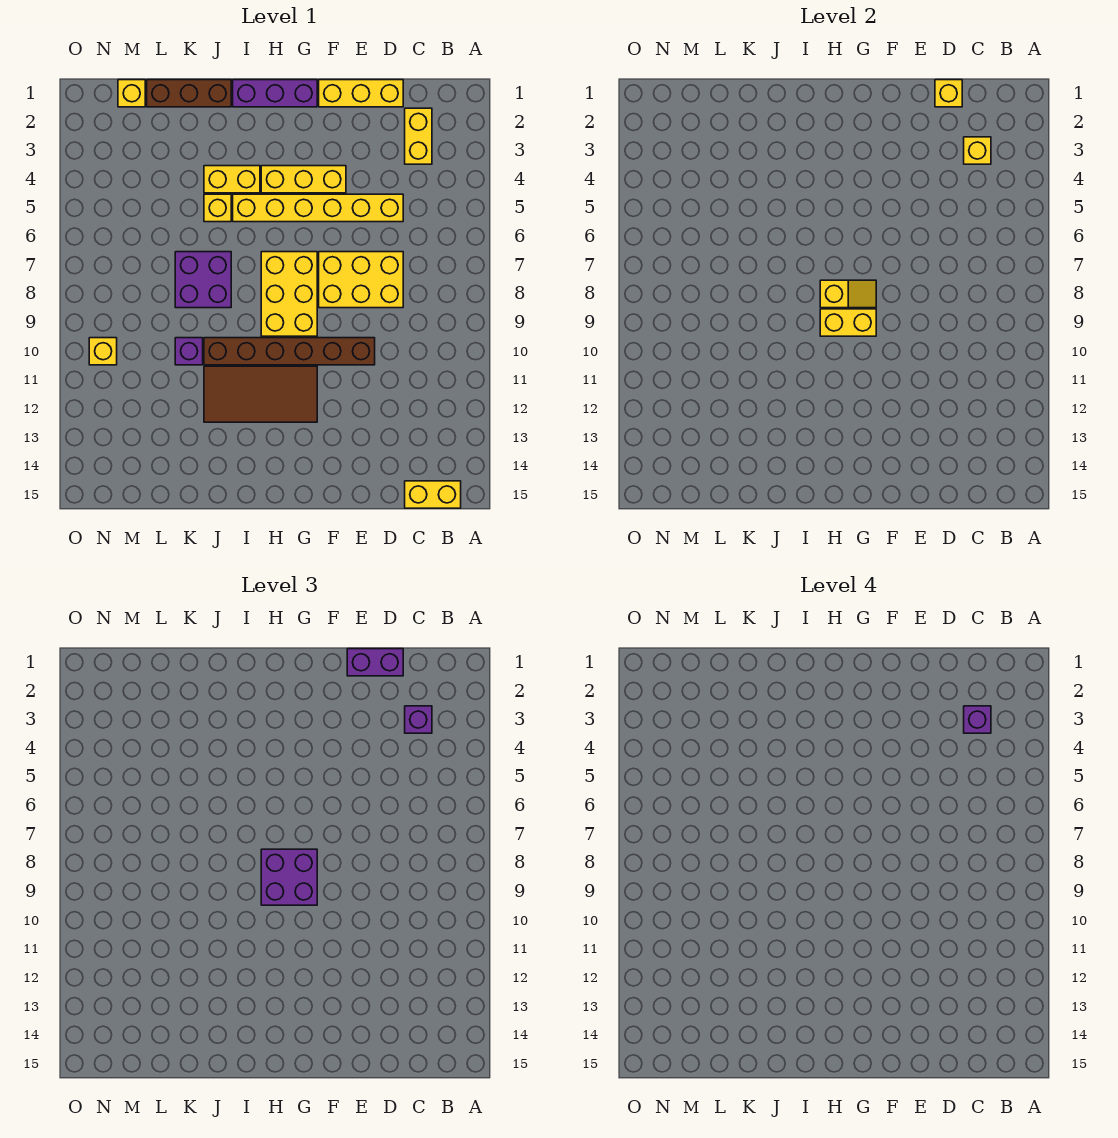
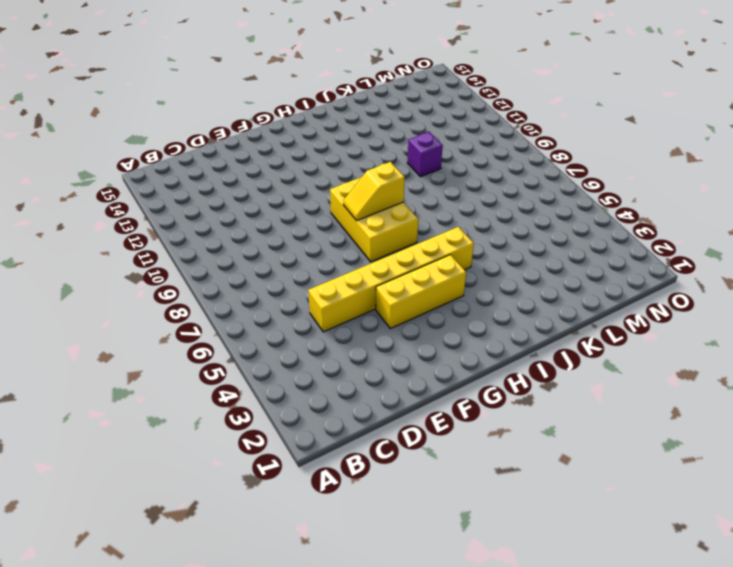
none -> yellow brick B15:C15 level 1
none -> yellow brick C2:C3 level 1
none -> yellow brick D1:F1 level 1

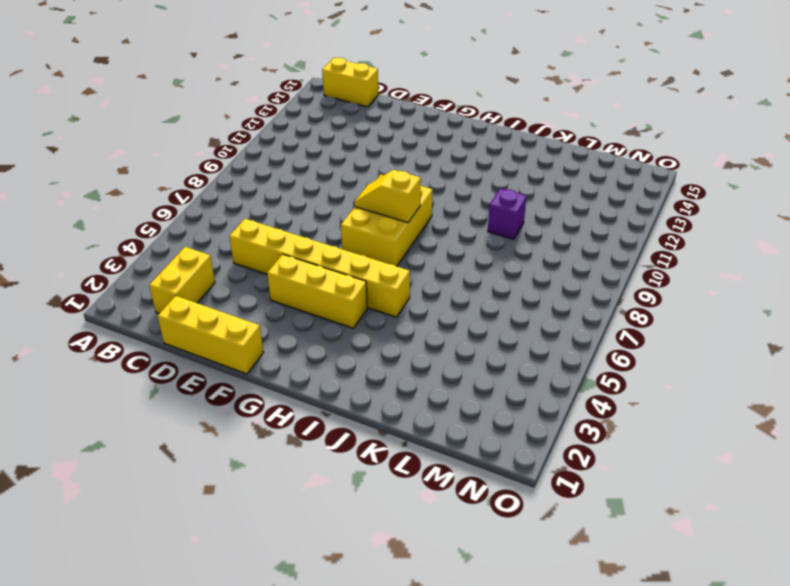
none -> yellow brick D7:F8 level 1
none -> brown brick E10:J10 level 1
none -> purple brick G1:I1 level 1

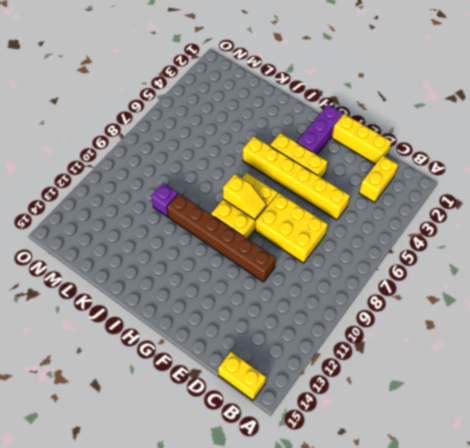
purple brick G1:G3 level 1 -> purple brick G1:I1 level 1
none -> brown tile G11:J12 level 1
none -> yellow brick I4:J4 level 1
none -> brown brick J1:L1 level 1

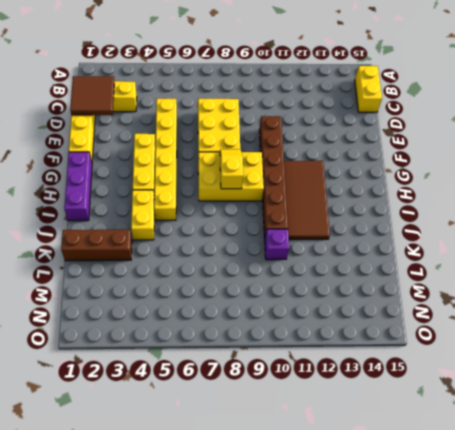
brown tile C1:D2 level 2 -> yellow brick D1 level 2
brown brick K1:K3 level 1 -> brown brick J1:L1 level 1
none -> yellow brick J5 level 1
none -> purple brick J7:K8 level 1
none -> yellow brick M1 level 1

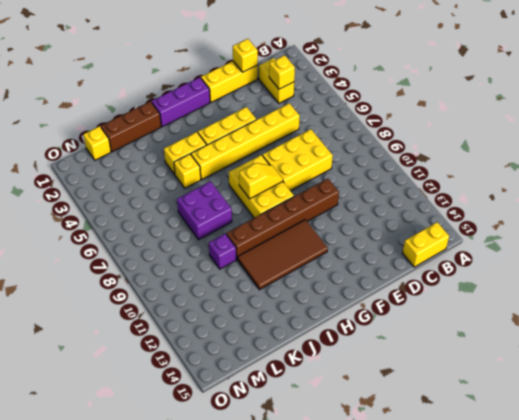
none -> yellow brick N10 level 1
none -> yellow brick G9:H9 level 2
none -> purple brick C3 level 3

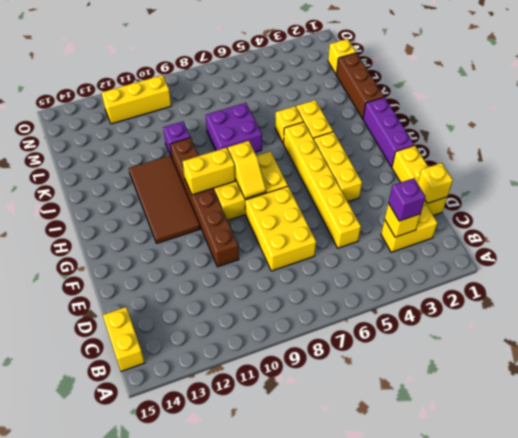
yellow brick H9:H10 level 2 -> yellow brick G9:H9 level 2
yellow brick N10:N12 level 1 -> yellow brick N10 level 1
none -> purple brick D1:E1 level 3
none -> purple brick G8:H9 level 3
none -> purple brick C3 level 4

